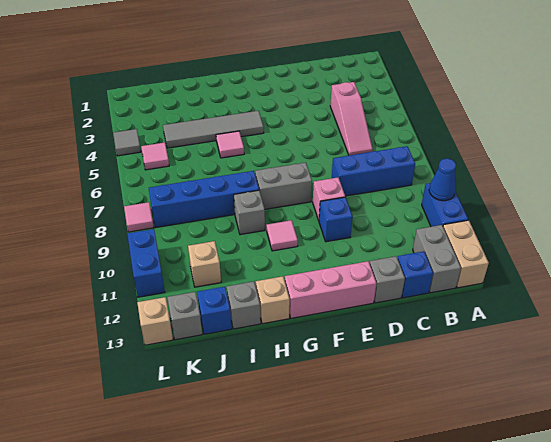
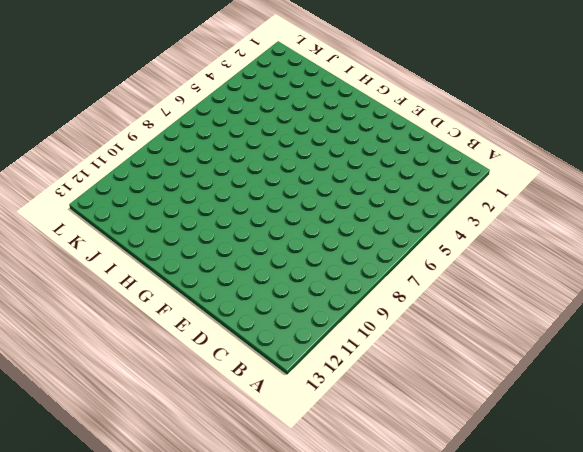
none -> blue brick A10:A11 level 1
none -> tan brick A12:A13 level 1
none -> blue brick B8:D8 level 1

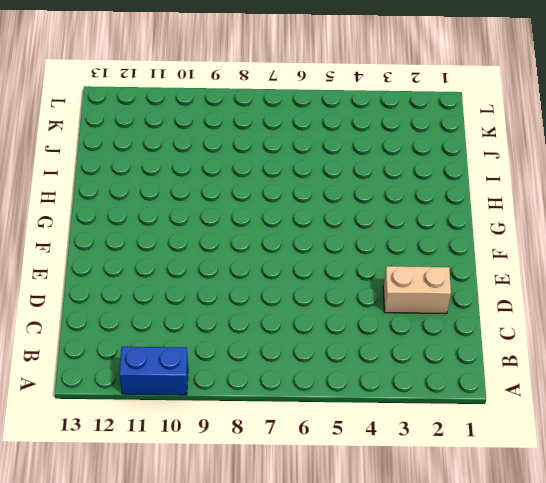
tan brick D2:D3 level 1 -> tan brick A12:A13 level 1
none -> blue brick B8:D8 level 1
none -> grey brick B12:B13 level 1
none -> pink slope C4:C6 level 1 top 4

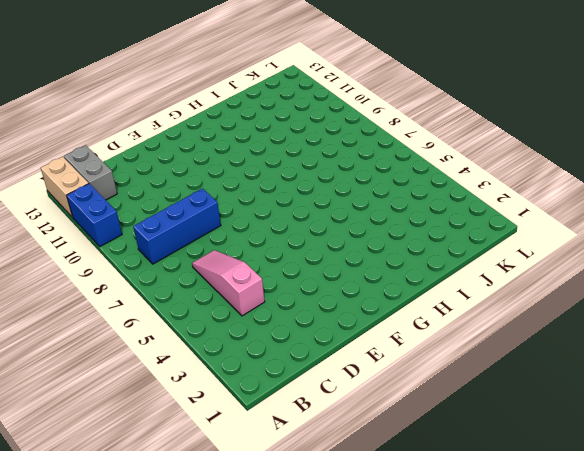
none -> blue brick C13 level 1
none -> grey brick D13 level 1
none -> pink brick E9 level 1

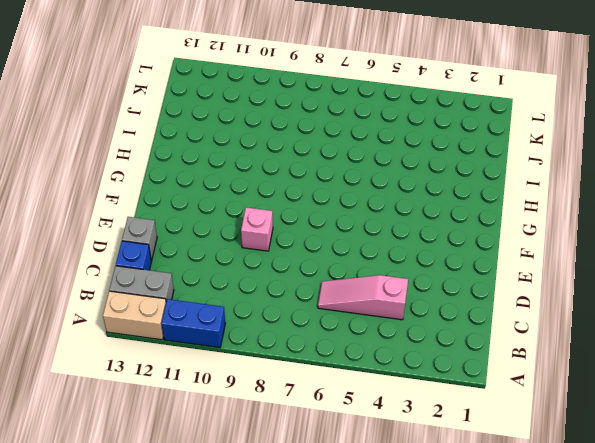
none -> blue brick B8:D8 level 1
none -> blue brick E10 level 1
none -> pink brick E13:G13 level 1

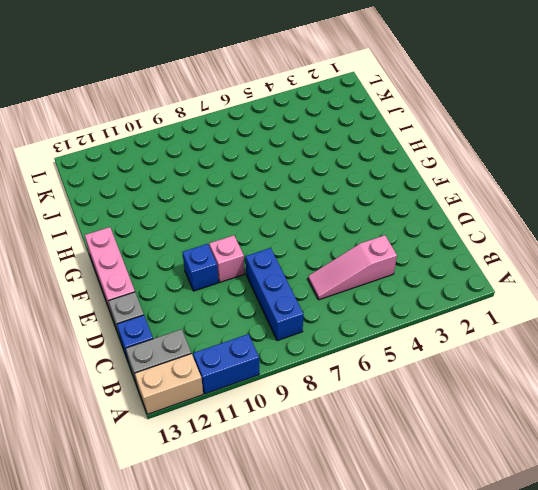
none -> grey brick F8:G8 level 1
none -> grey tile G4:J4 level 1
none -> pink tile G10 level 1

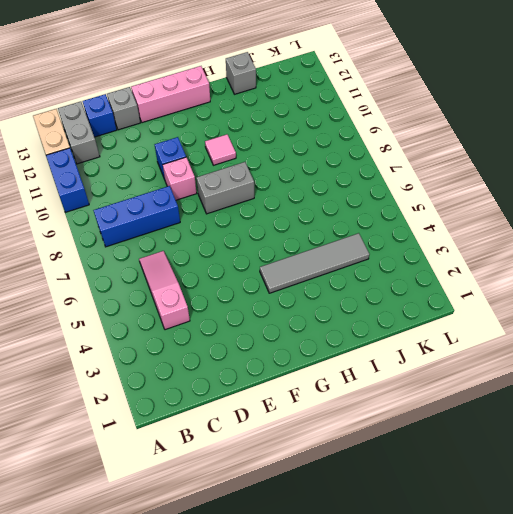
none -> pink tile H5 level 1
none -> blue brick H8:K8 level 1
none -> grey brick H9 level 1

